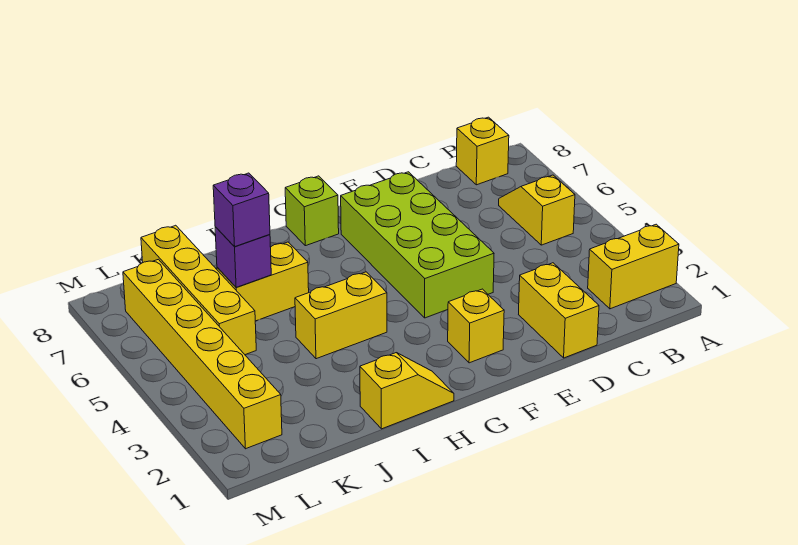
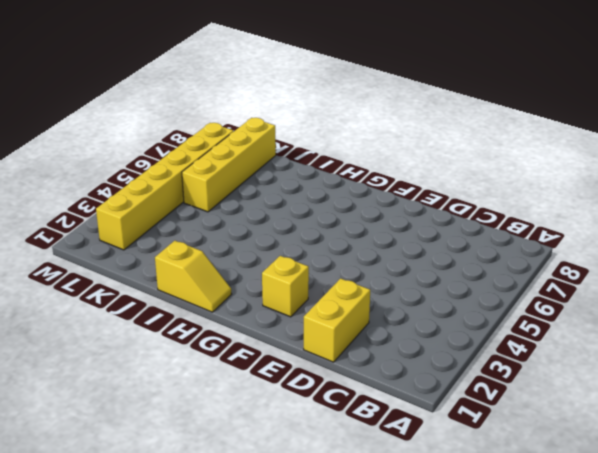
none -> yellow brick A2:B2 level 1
none -> yellow slope B5:B6 level 1 top 5
none -> yellow brick B8 level 1

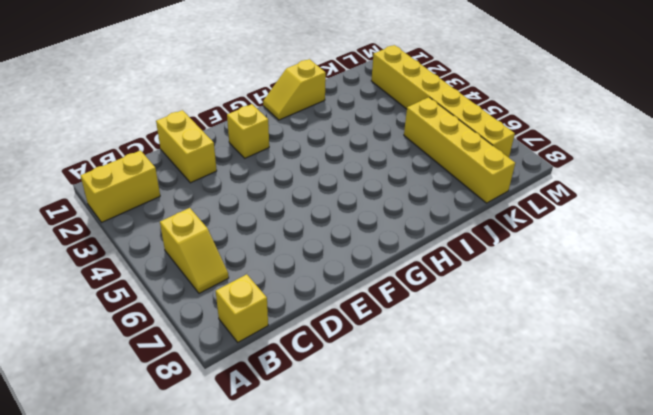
none -> lime brick E4:F7 level 1
none -> lime brick G8 level 1
none -> yellow brick H4:I4 level 1

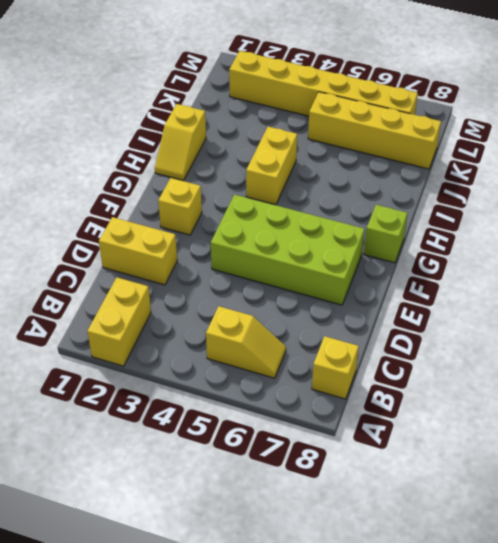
none -> yellow brick I6:J6 level 1
none -> purple brick J6 level 2
none -> purple brick J6 level 3

